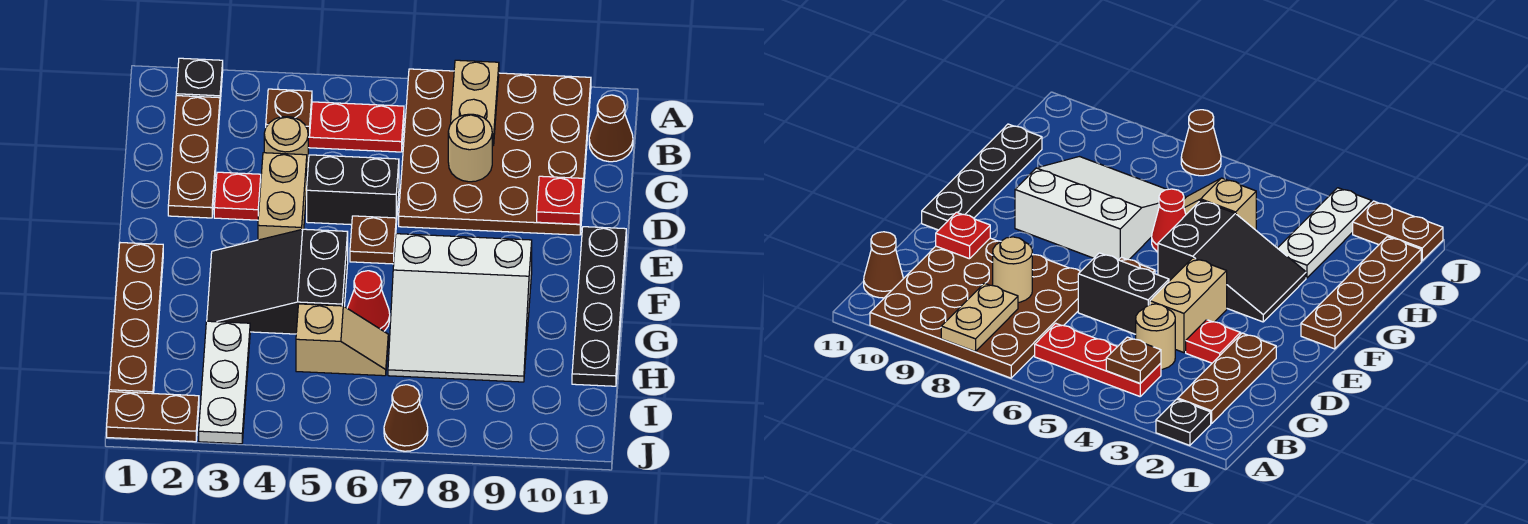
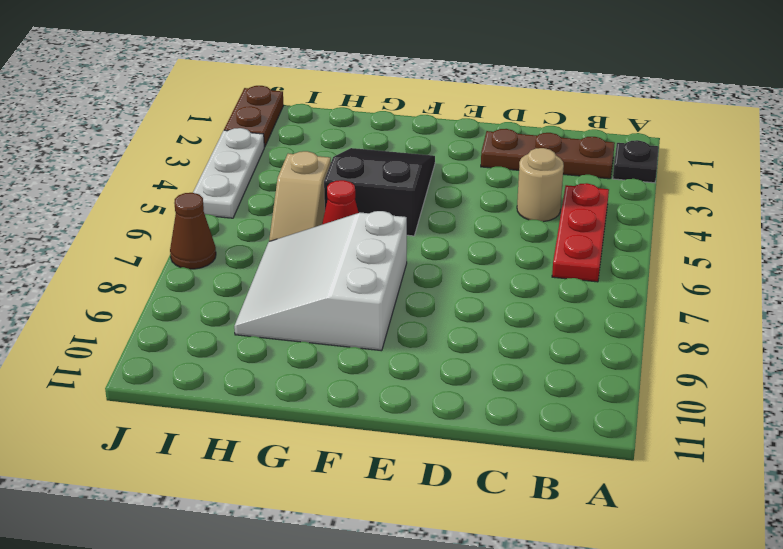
white plate J3:J5 level 1 -> white plate H3:J3 level 1
none -> brown plate A7:D10 level 1
none -> brown cone B11 level 1
none -> red plate D3 level 1

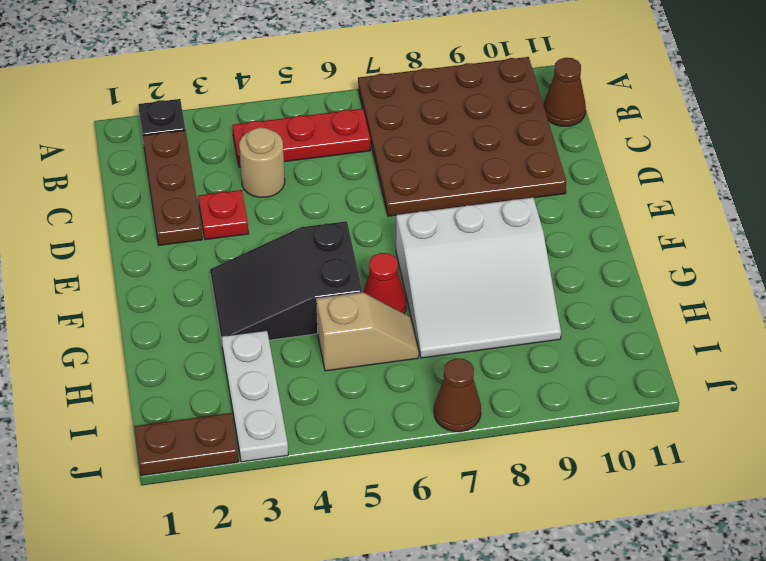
none -> tan brick D4:E4 level 1
none -> black brick D5:D6 level 1
none -> brown plate E6 level 1

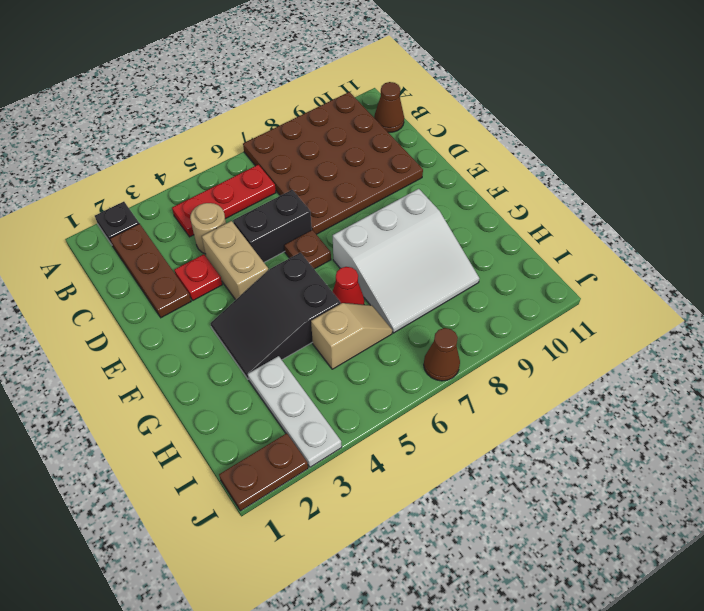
none -> black plate E11:H11 level 1
none -> brown plate F1:I1 level 1
none -> tan plate A8:B8 level 2

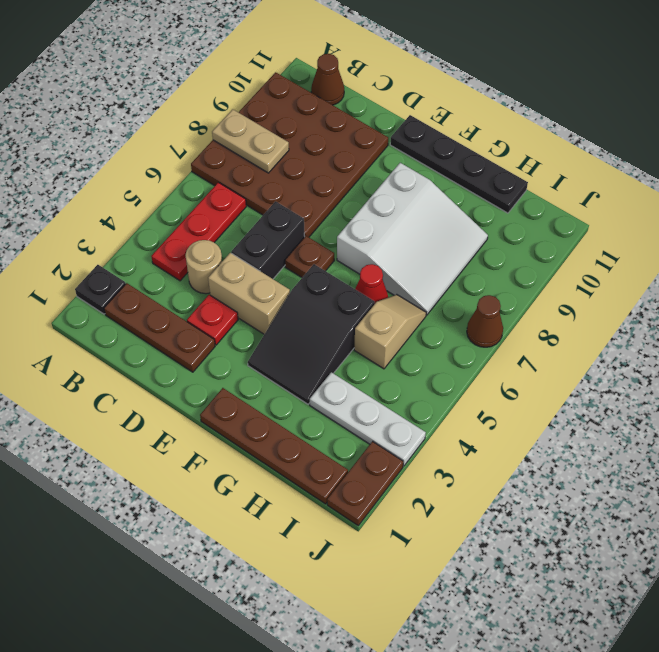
none -> brown plate B4 level 2
none -> tan round brick C8 level 2
none -> red plate D10 level 2

